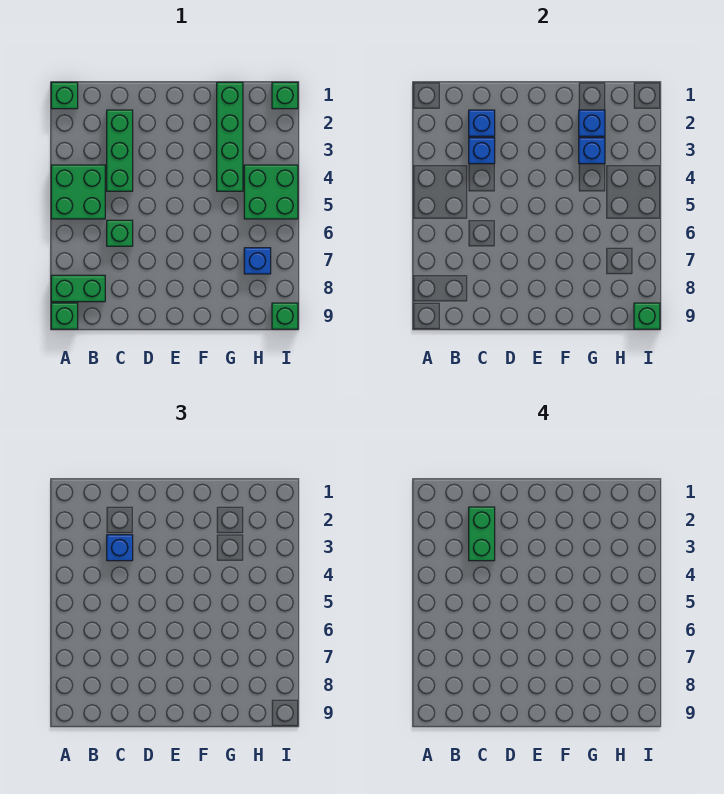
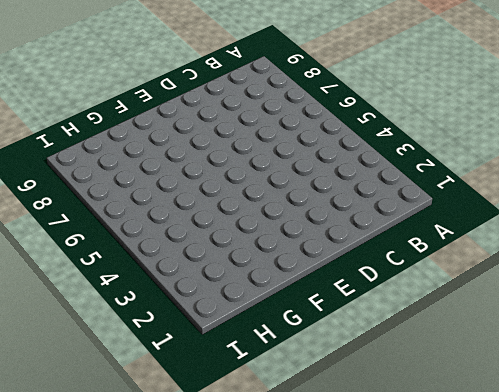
none -> green brick A1 level 1
none -> green brick A4:B5 level 1
none -> green brick A8:B8 level 1

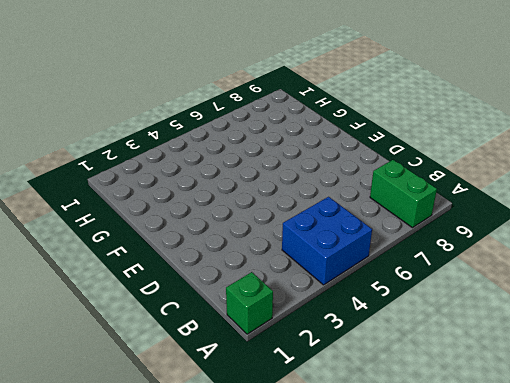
blue brick A4:B5 level 1 -> green brick A4:B5 level 1
none -> green brick A9 level 1
none -> green brick C2:C4 level 1
none -> green brick C6 level 1

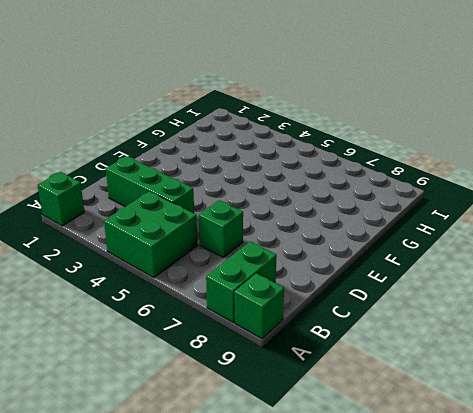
none -> green brick G1:G4 level 1
none -> green brick H4:I5 level 1
none -> blue brick H7 level 1

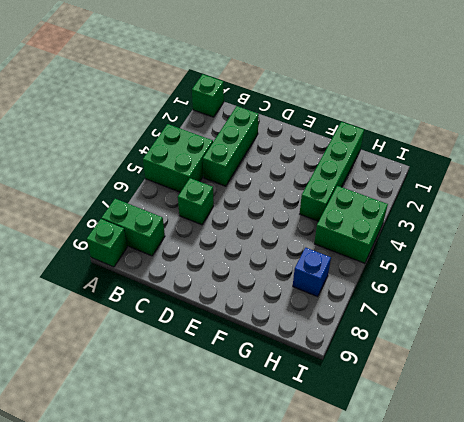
none -> green brick I1 level 1
none -> green brick I9 level 1
none -> blue brick C2 level 2

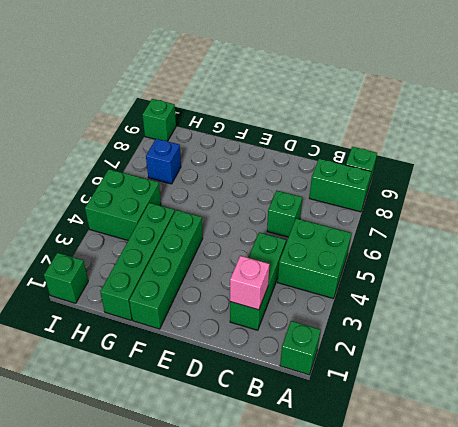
pink brick C2 level 2 -> blue brick C2 level 2
green brick F1:F4 level 1 -> none
none -> blue brick C3 level 2
none -> blue brick G2 level 2
none -> blue brick G3 level 2

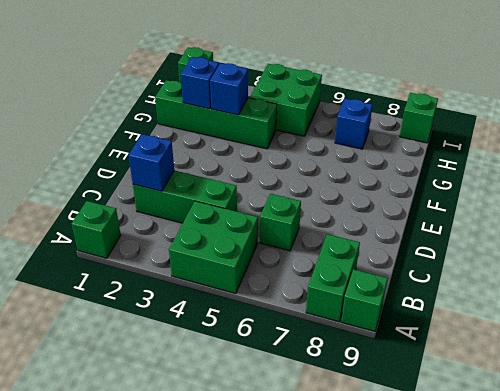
none -> blue brick C3 level 2
none -> green brick I9 level 2
none -> blue brick C3 level 3

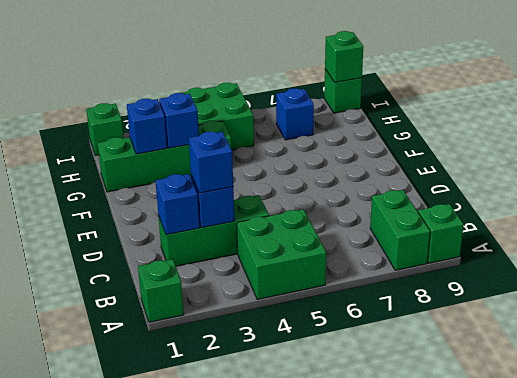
none -> green brick C6 level 1
none -> green brick C2:C3 level 4

